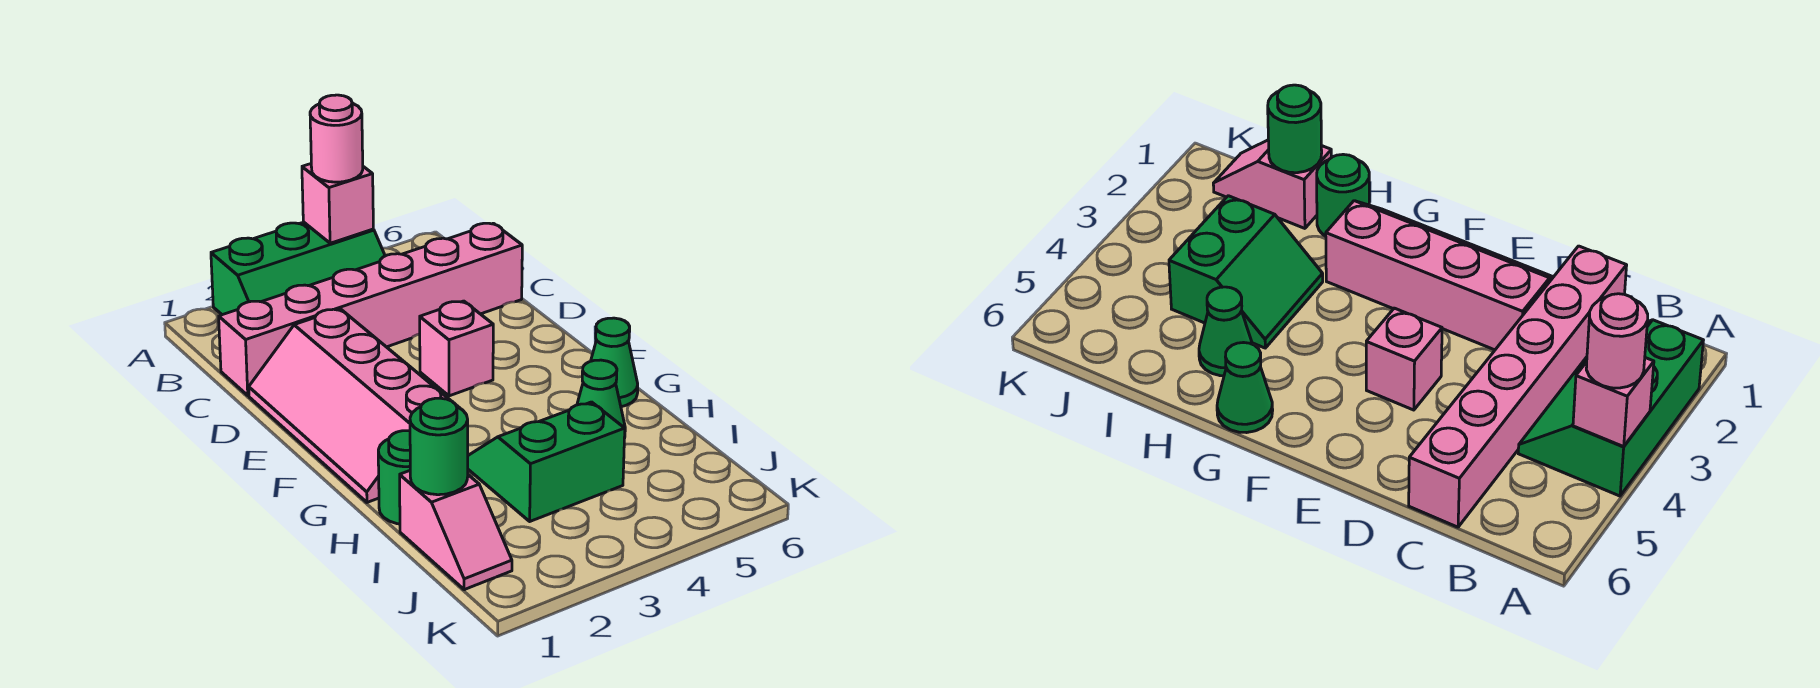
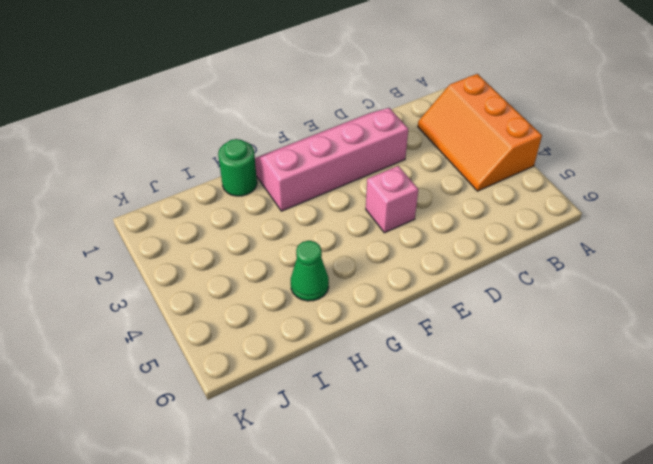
orange slope A2:B4 level 1 top A -> green slope A2:B4 level 1 top A
none -> pink brick C1:C6 level 1
none -> green cone G6 level 1
none -> green slope H3:I4 level 1 top I

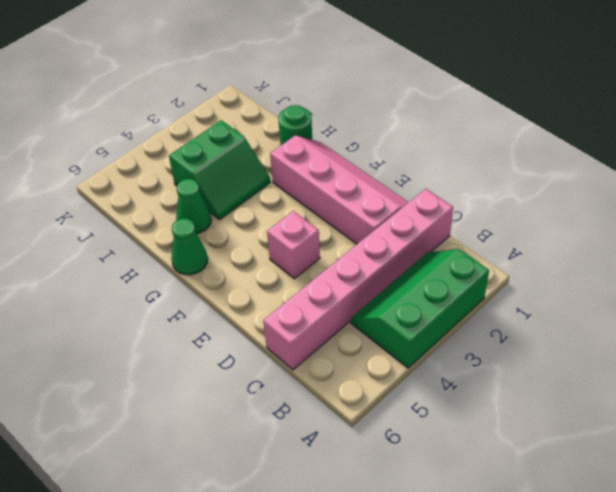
none -> pink slope I1:J1 level 1 top I
none -> pink brick A4 level 2
none -> green round brick I1 level 2

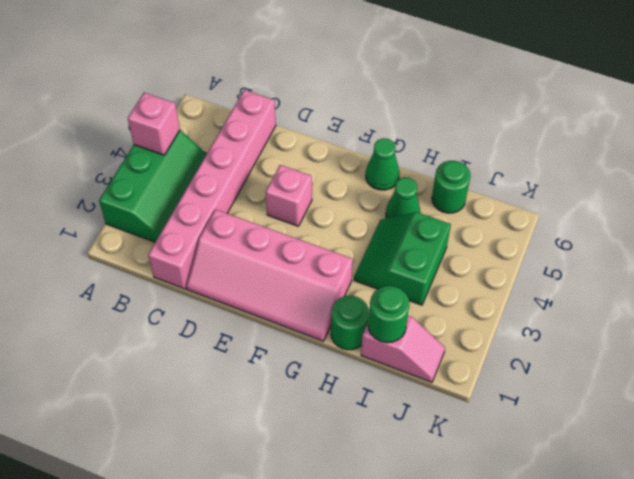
green round brick I6 level 1 -> none
none -> pink round brick A4 level 3

